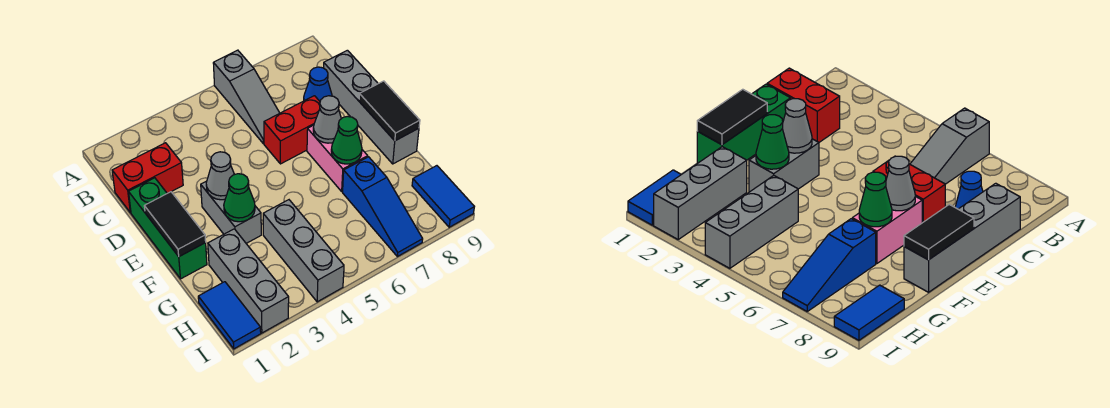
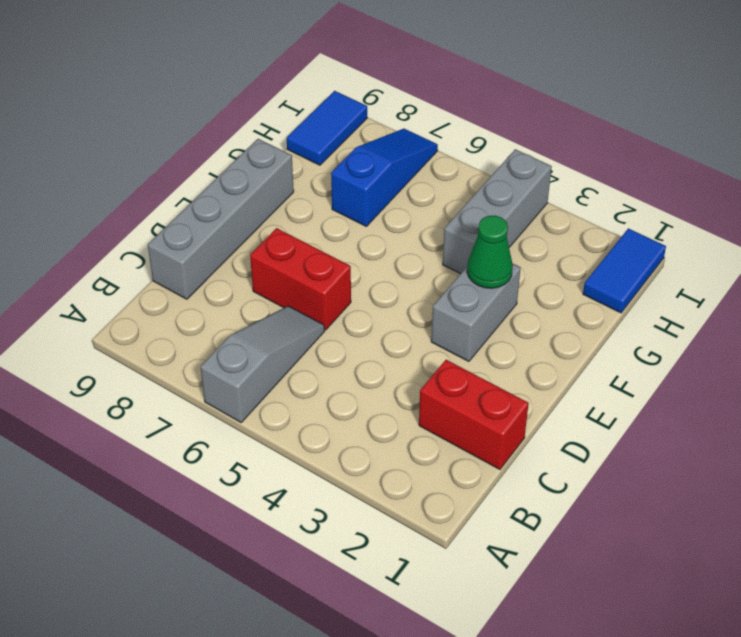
none -> blue cone C8 level 1
none -> green brick D1:F1 level 1
none -> pink brick E7:F7 level 1

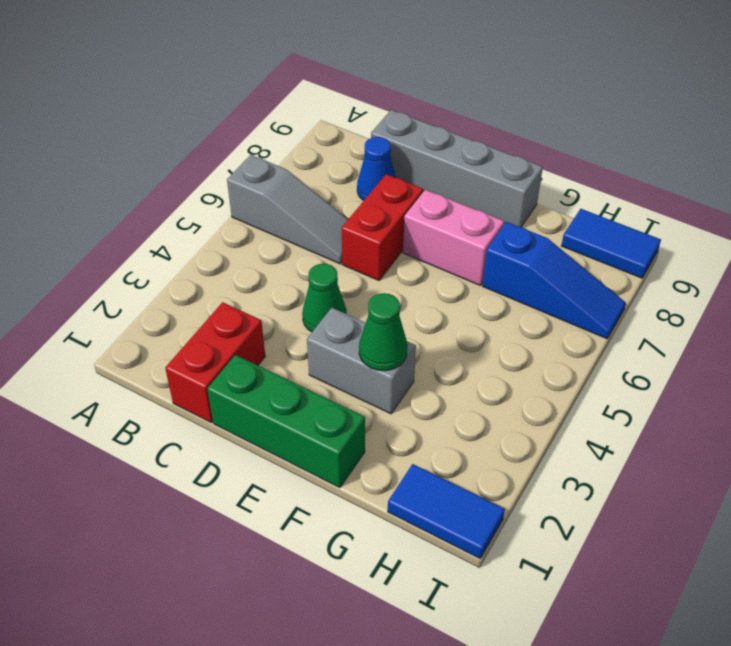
green cone D4 level 1 -> green cone F7 level 2
none -> grey brick G2:I2 level 1
none -> grey brick G4:I4 level 1
none -> black tile E1:F1 level 2

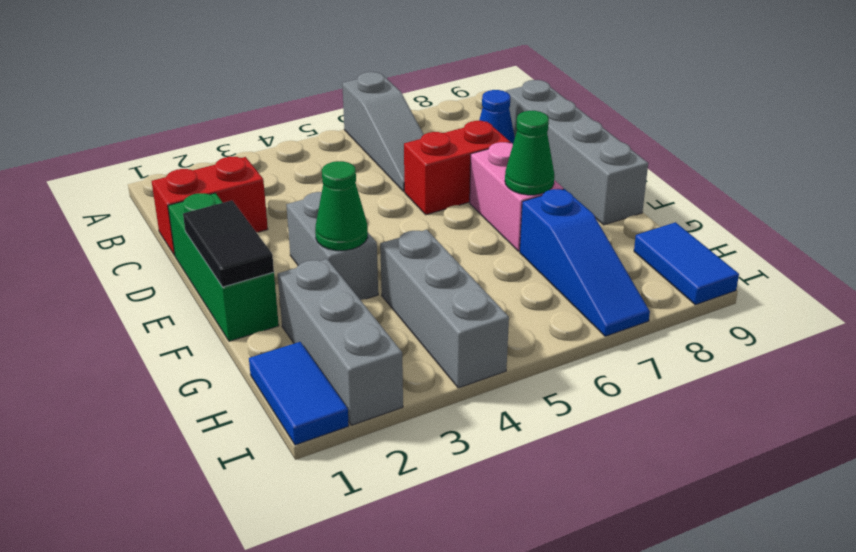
none -> grey cone E3 level 2
none -> grey cone E7 level 2
none -> black tile E9:F9 level 2

